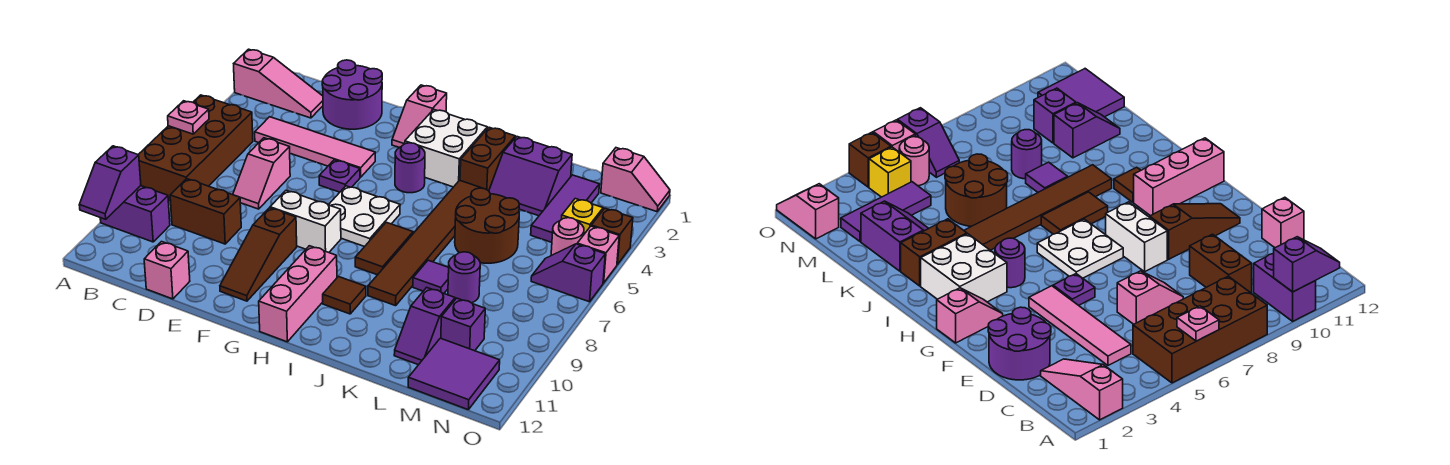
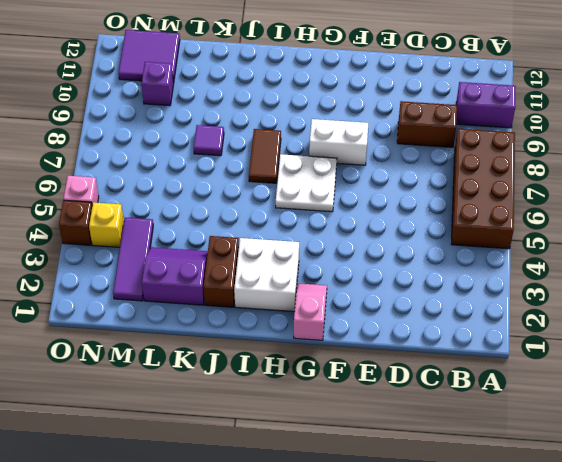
none -> pink slope A2:C2 level 1 top A
none -> pink tile C4:F4 level 1
none -> purple round brick D1:E2 level 1
none -> pink slope D6:D7 level 1 top 6

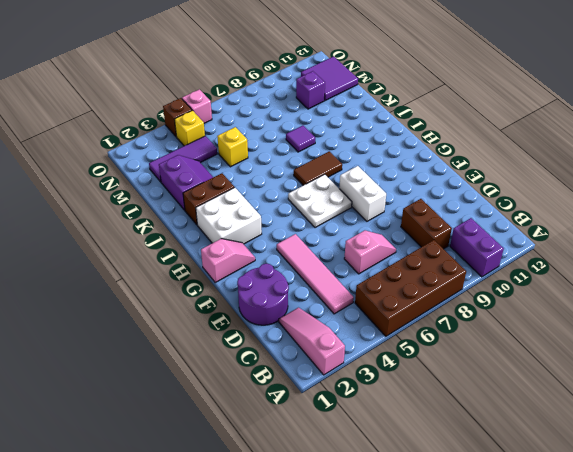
yellow brick L5 level 1 -> brown round brick K5:L6 level 1
none -> pink brick D12 level 1
none -> purple plate F5 level 1
none -> brown slope F9:F11 level 1 top 9
none -> purple round brick H4 level 1

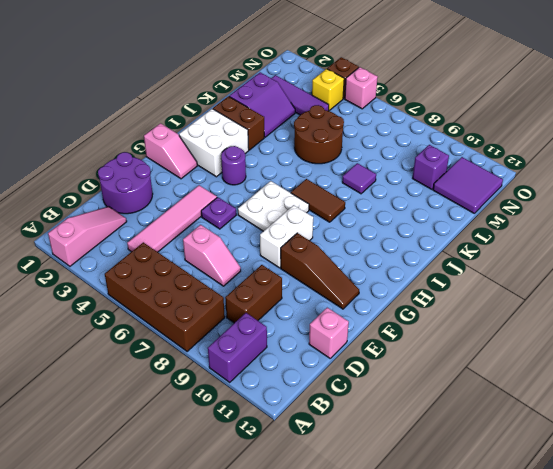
none -> pink brick H10:H12 level 1
none -> brown tile I10 level 1
none -> brown tile J4:J9 level 1
none -> purple round brick L8 level 1

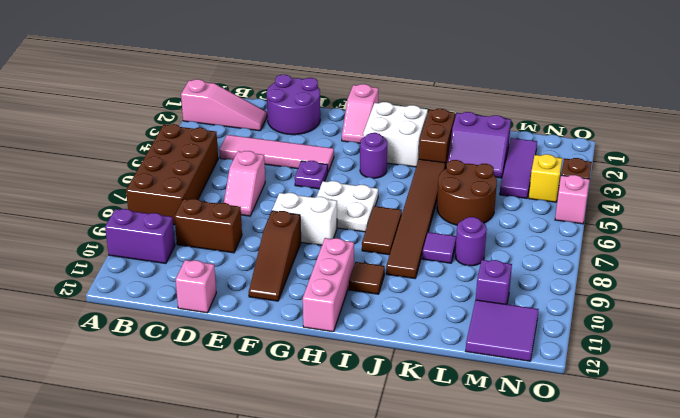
none -> purple slope L10:L11 level 1 top 10
none -> pink slope N1:O1 level 1 top N
none -> pink round brick N5 level 1
none -> purple slope N6:O6 level 1 top O

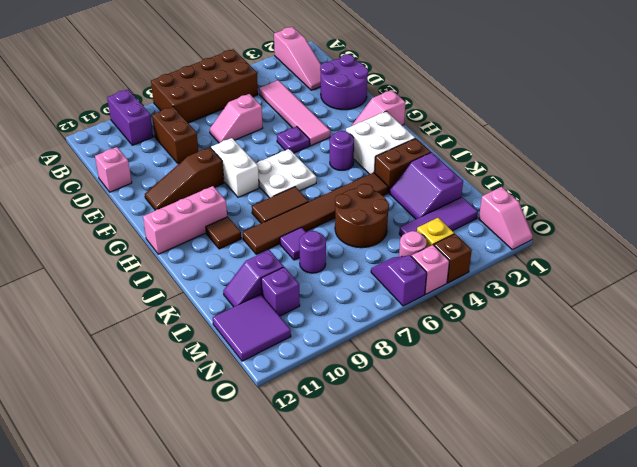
none -> pink plate A6 level 2
none -> purple slope A10:A11 level 2 top 10

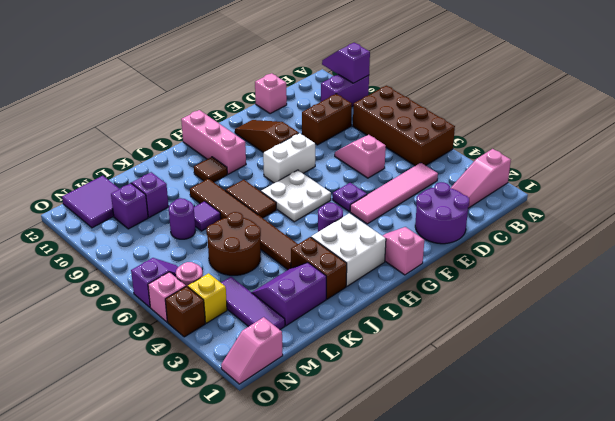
none -> pink plate A6 level 2

